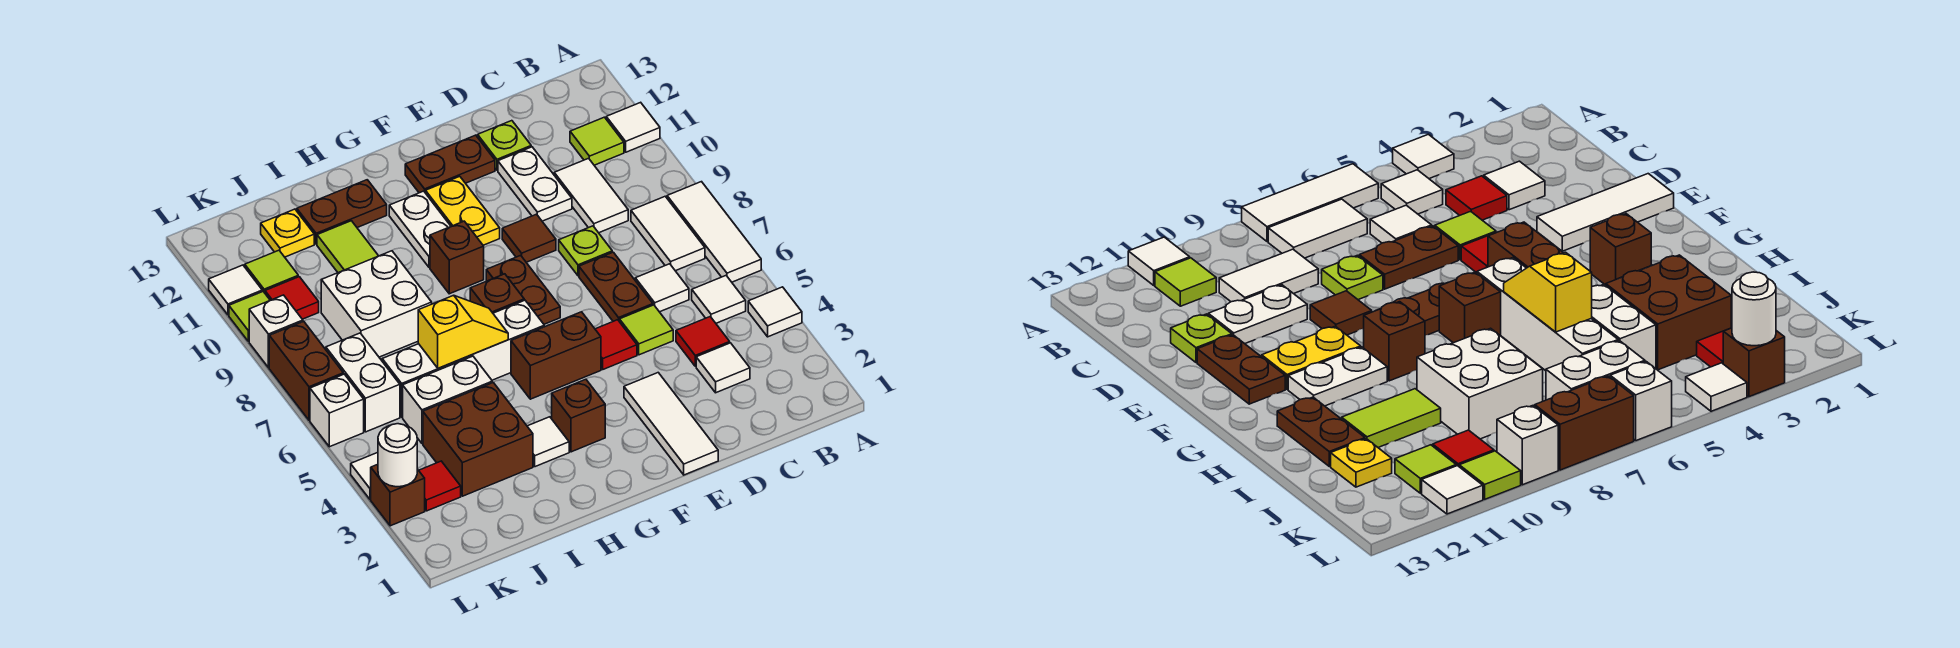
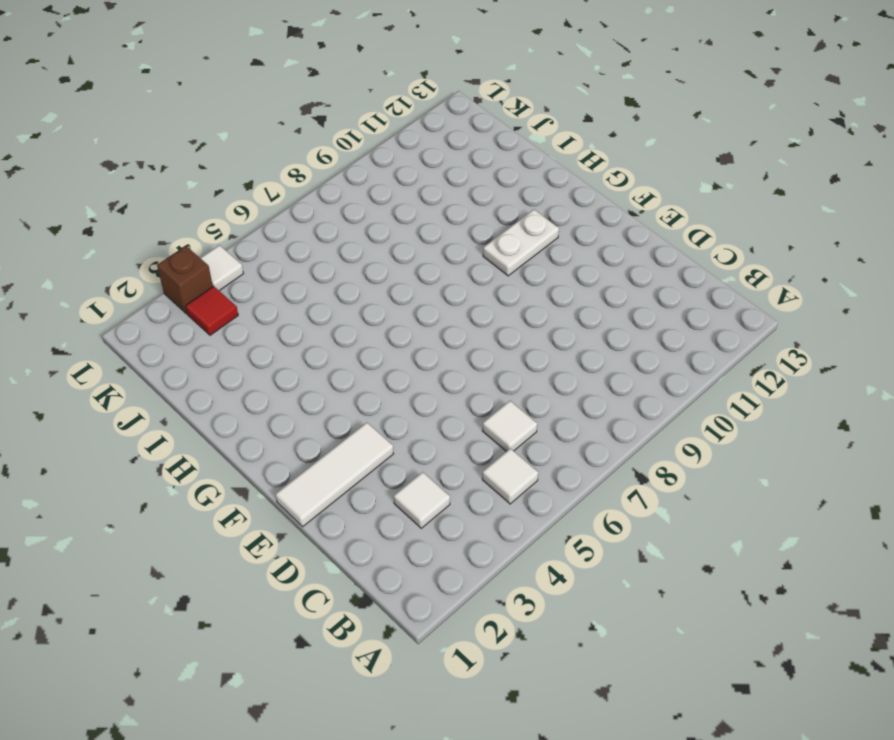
none -> white tile A4 level 1
none -> white tile A6:A8 level 1
none -> white tile A11 level 1
none -> white tile B7:B8 level 1

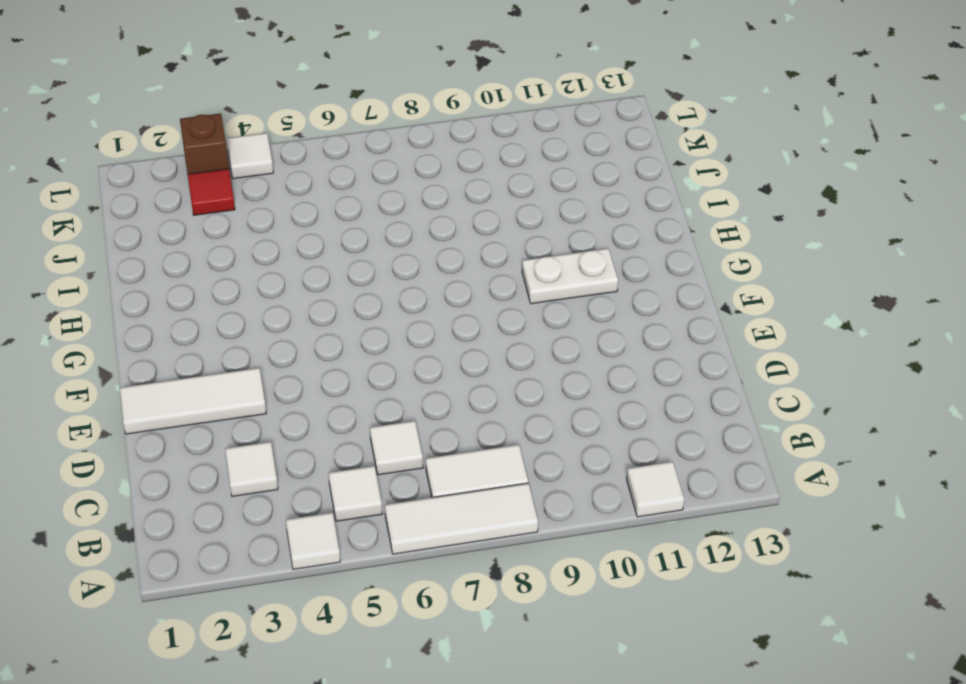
none -> lime tile B11 level 1
none -> red tile C4 level 1
none -> white tile C9:C10 level 1
none -> lime tile D5 level 1

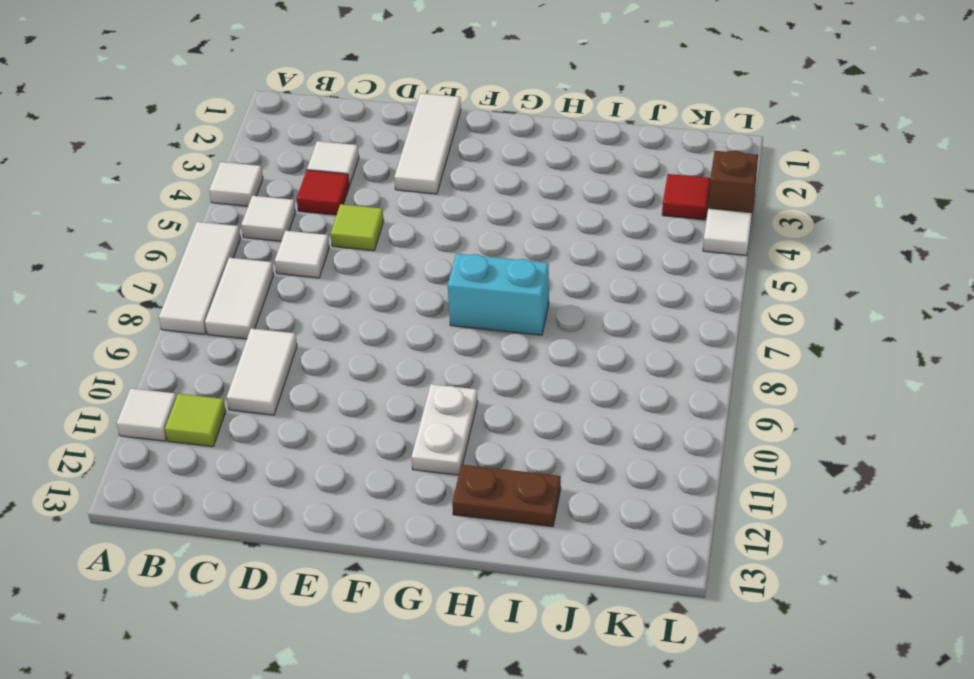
cyan brick G7:H7 level 1 -> brown brick G7 level 1
none -> brown plate D6:D7 level 1
none -> lime plate D8 level 1
none -> white plate D10:D11 level 1
none -> lime plate D12 level 1

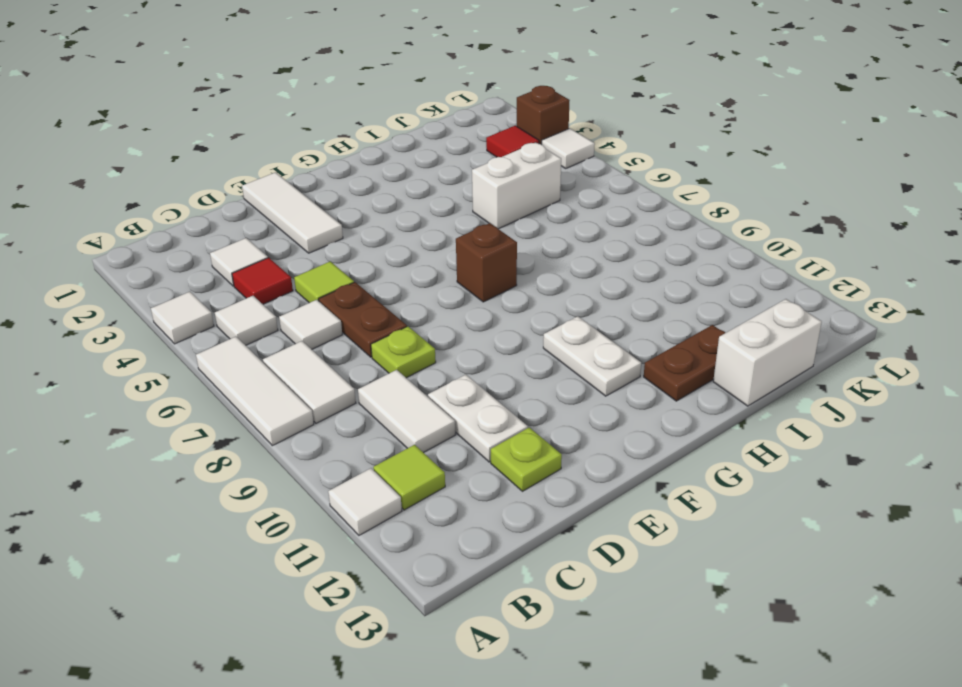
white brick I13:J13 level 1 -> white brick K6:K7 level 1
none -> red tile E5 level 1
none -> brown tile E9 level 1
none -> brown plate E12:F12 level 1
none -> brown brick F5:G5 level 1

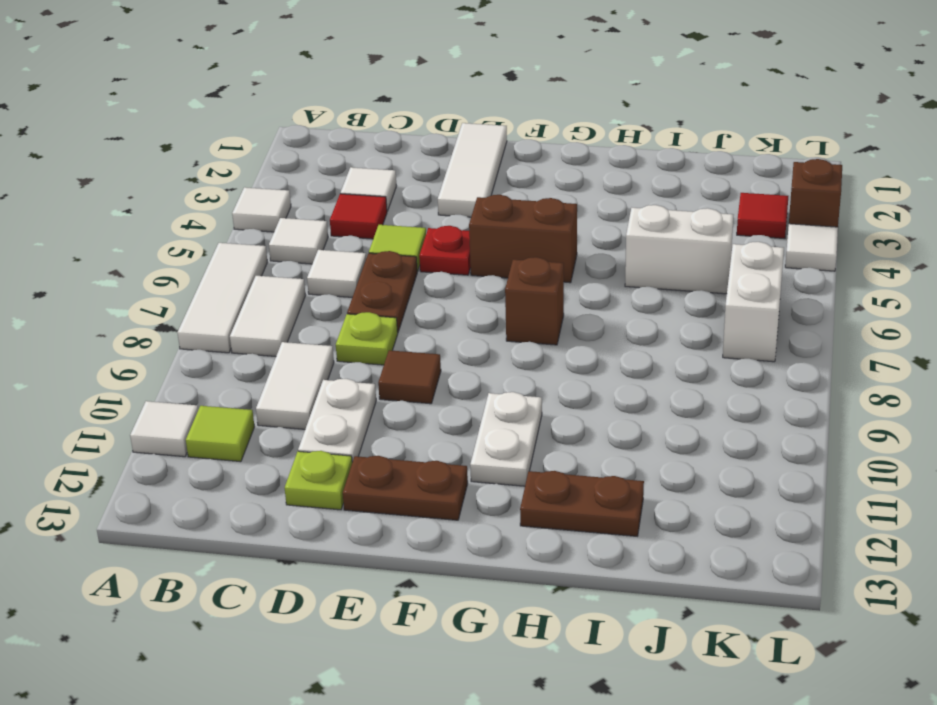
red plate E5 level 1 -> red tile E5 level 1
none -> brown plate F7:F8 level 1
none -> yellow plate F10:F11 level 1
none -> brown brick G3 level 1
none -> white brick G6:J6 level 1

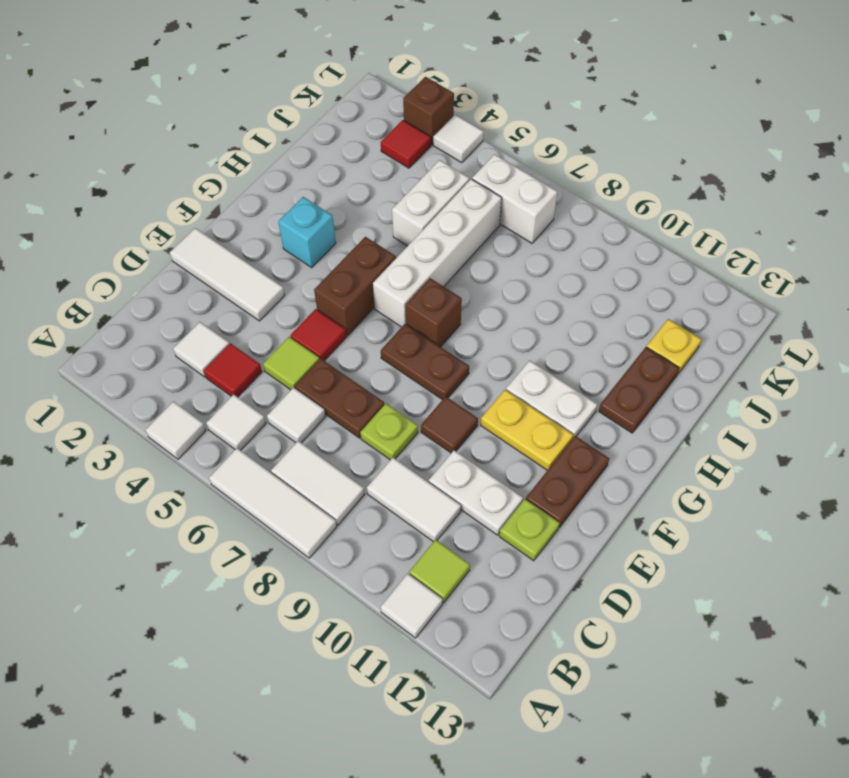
cyan brick G3 level 1 -> brown brick G3 level 1
none -> brown brick G9 level 1
none -> white tile H3 level 1
none -> brown brick I3:J4 level 1
none -> white brick I8:J9 level 1

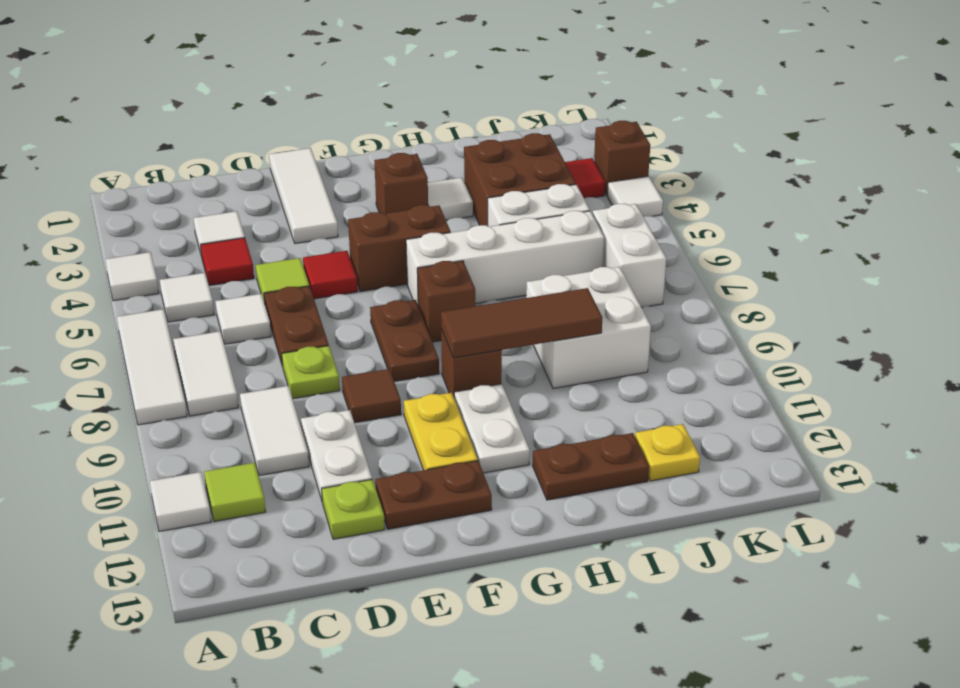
brown tile G9:I9 level 2 -> none
none -> lime tile I10:I11 level 1
none -> red tile K10 level 1
none -> lime tile K11 level 1
none -> white brick L6 level 1

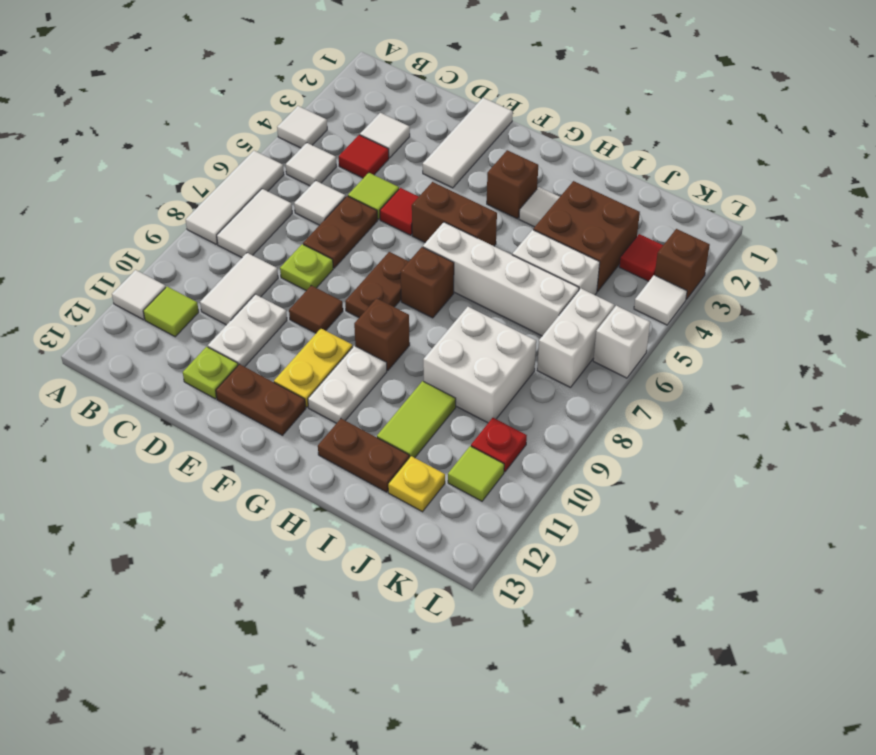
red plate K10 level 1 -> red tile K10 level 1
none -> brown brick L7:L8 level 1
none -> white brick L9 level 1
none -> lime tile L10 level 1
none -> white tile L11 level 1

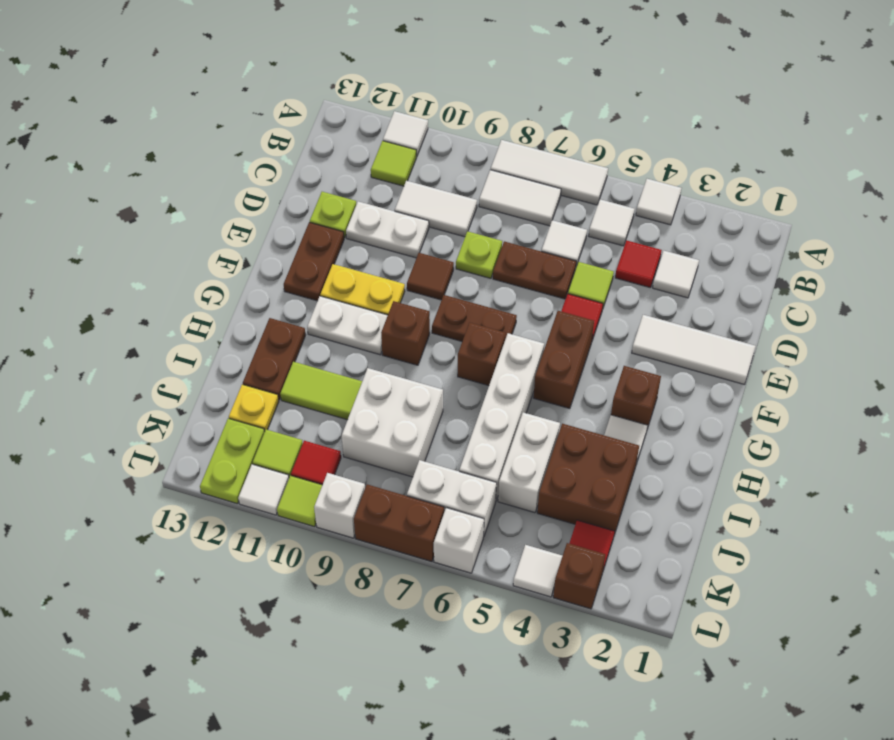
lime plate K12:L12 level 1 -> none
none -> yellow slope H6:I6 level 2 top I
none -> white round brick L3 level 2

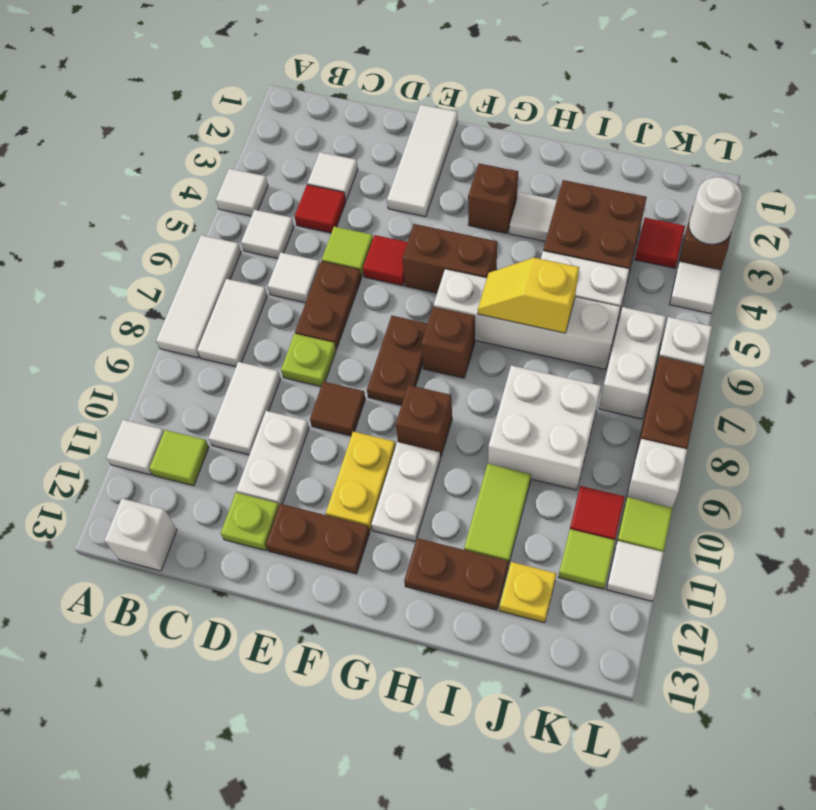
white brick B13 level 1 -> none

